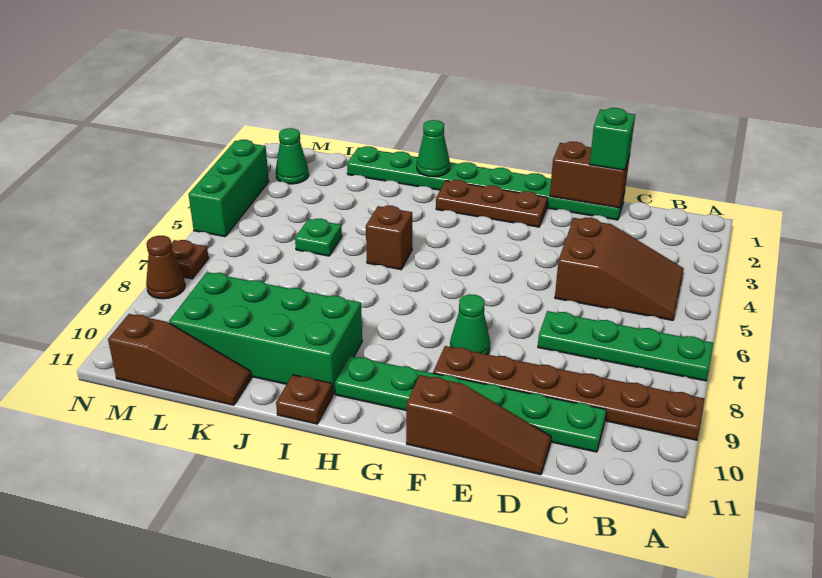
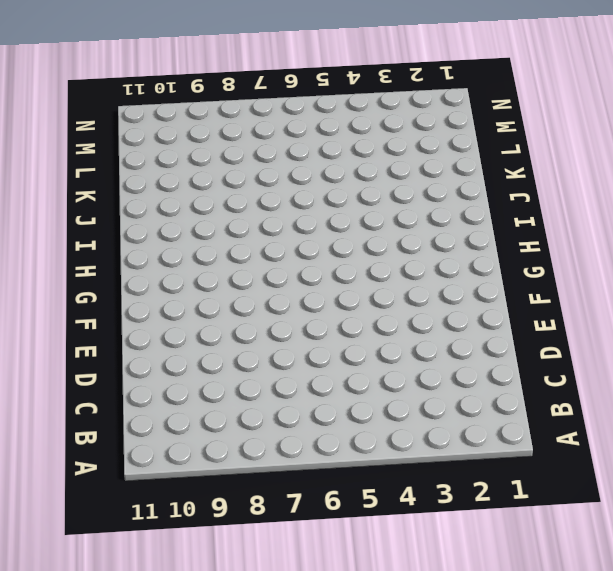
none -> green plate A7:D7 level 1
none -> brown plate A9:F9 level 1
none -> brown slope B4:D5 level 1 top D

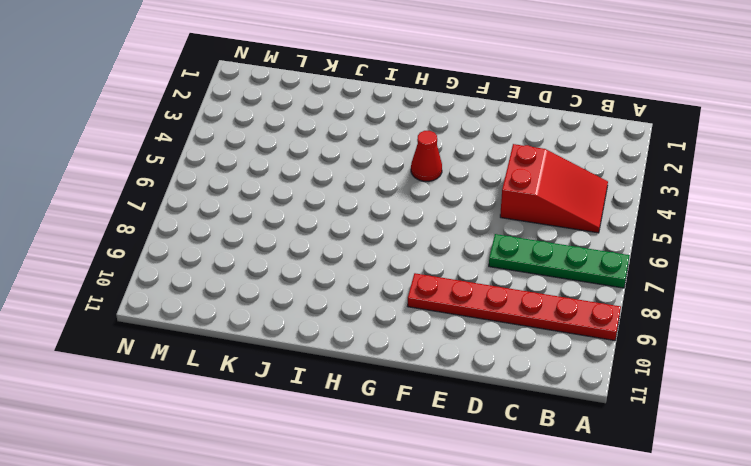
red plate A9:F9 level 1 -> brown plate A9:F9 level 1
red slope B4:D5 level 1 top D -> brown slope B4:D5 level 1 top D
red cone G4 level 1 -> none
none -> green plate C10:H10 level 1
none -> green plate D1:K1 level 1
none -> brown slope D11:F11 level 1 top F

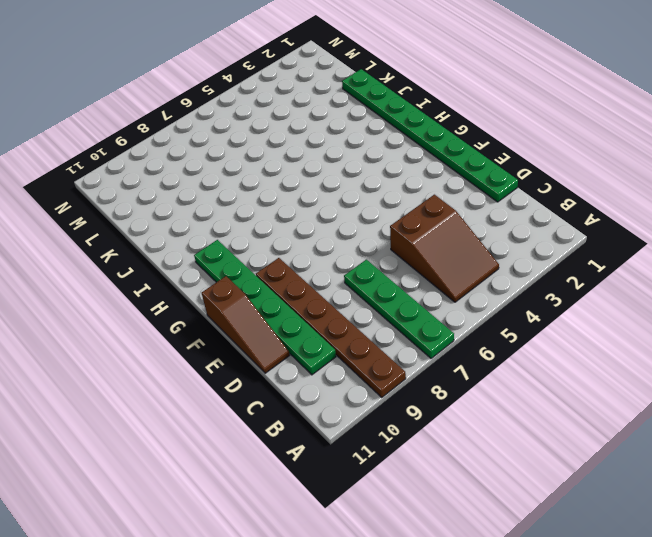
none -> brown plate F2:H2 level 1
none -> green cone F8 level 1
none -> brown brick I5 level 1

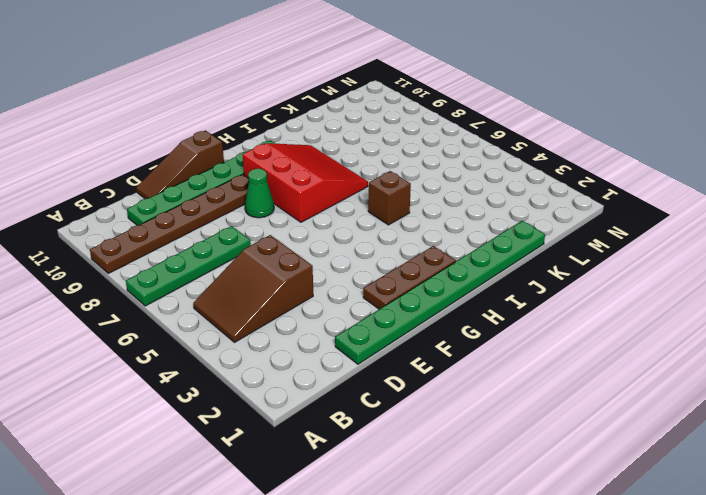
red slope G7:I9 level 1 top G -> green brick I9:L10 level 1
none -> brown plate I11 level 1
none -> green plate K5 level 1
none -> brown slope K11:M11 level 1 top M

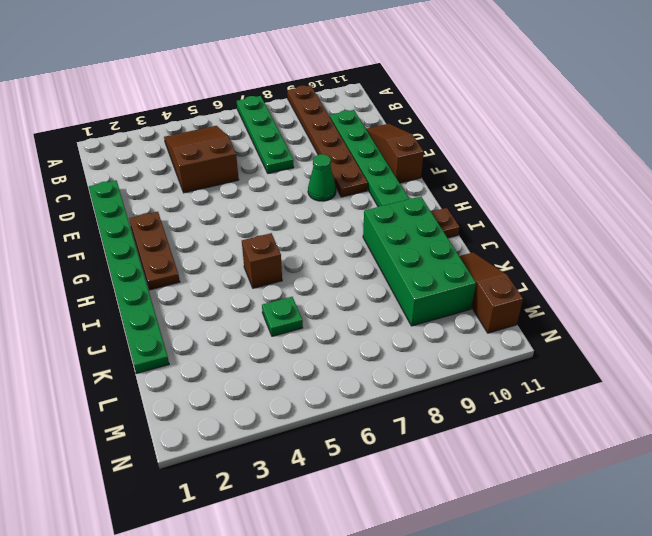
none -> green cone M2 level 1
none -> green brick N3:N5 level 1
none -> brown plate N7 level 1

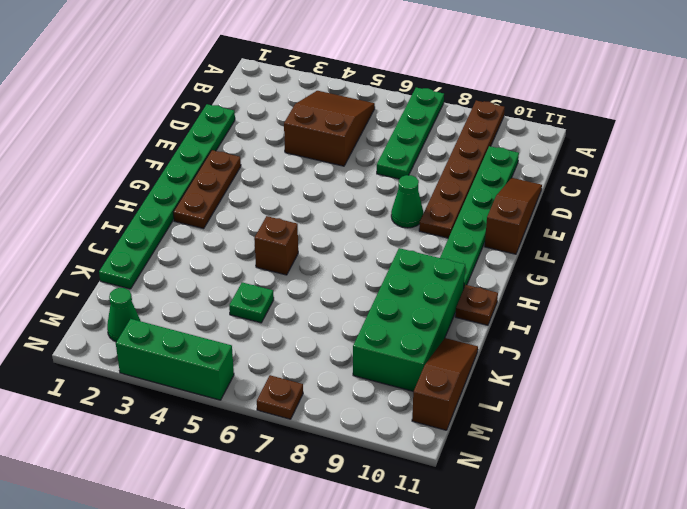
none -> brown cone N8 level 1
none -> brown brick D1:E1 level 2
none -> green cone I1 level 2

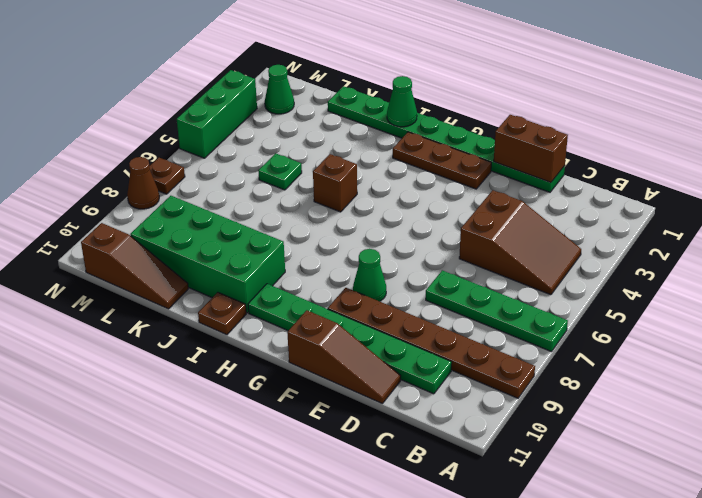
none -> green brick D1 level 3

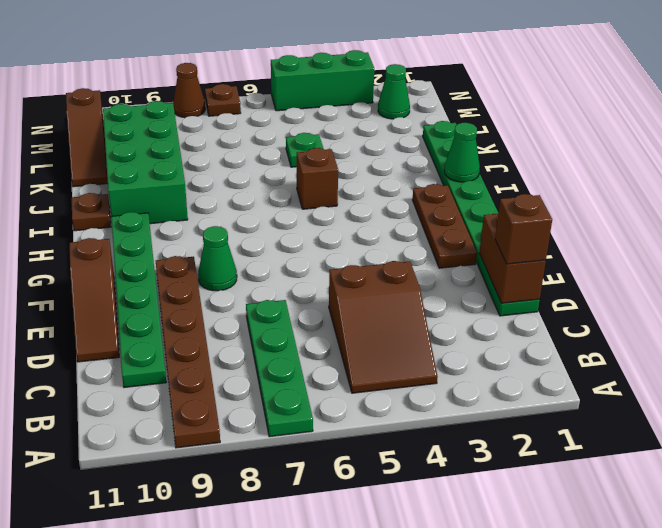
brown brick D1 level 3 -> green brick D1 level 3

